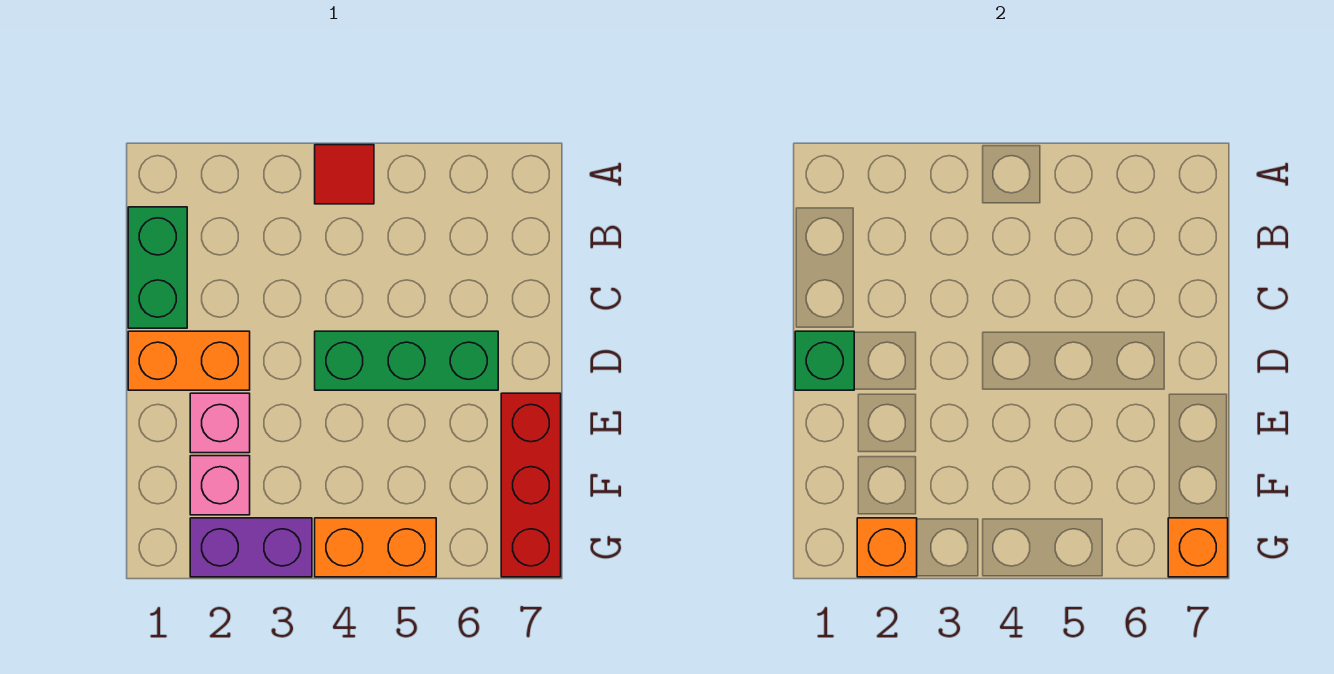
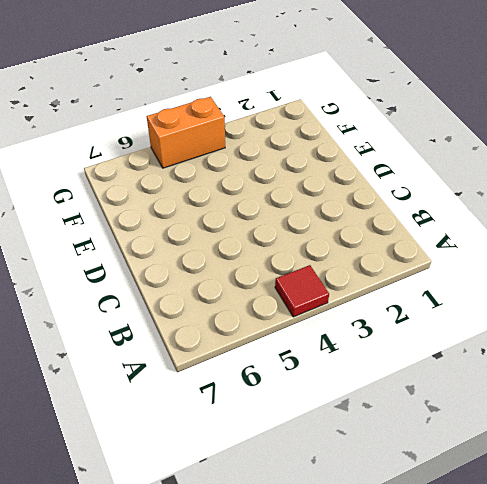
none -> green brick B1:C1 level 1
none -> orange brick D1:D2 level 1
none -> green brick D4:D6 level 1

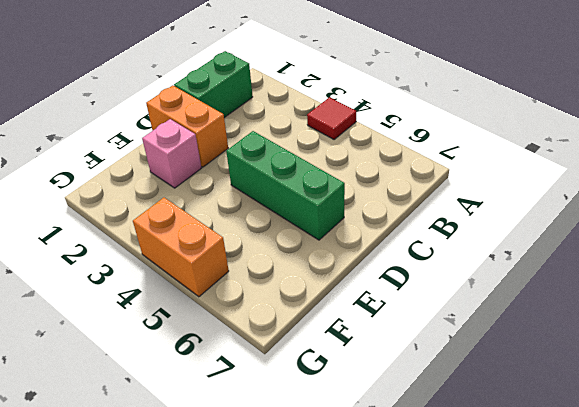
none -> red brick E7:G7 level 1
none -> pink brick F2 level 1
none -> purple brick G2:G3 level 1

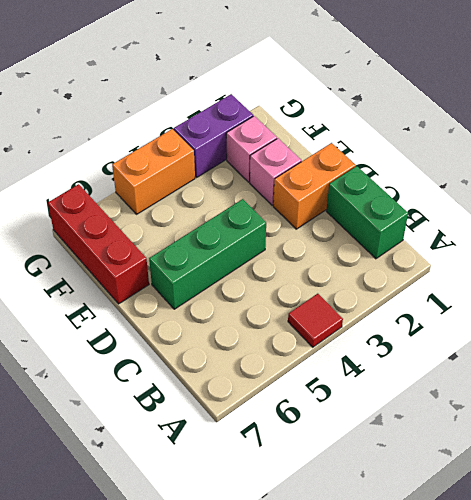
none -> green brick D1 level 2
none -> orange brick G2 level 2
none -> orange brick G7 level 2

